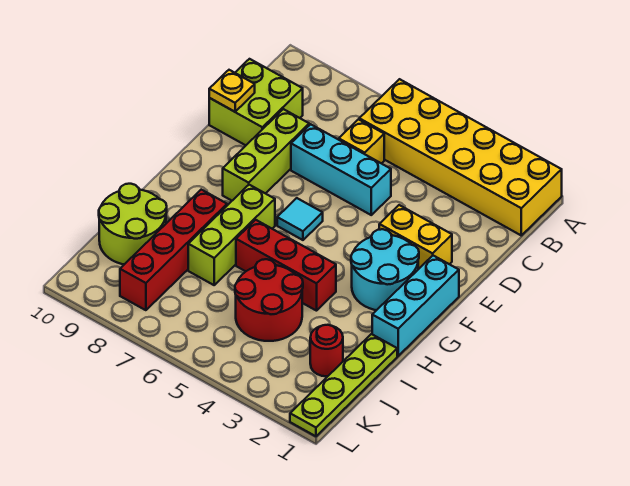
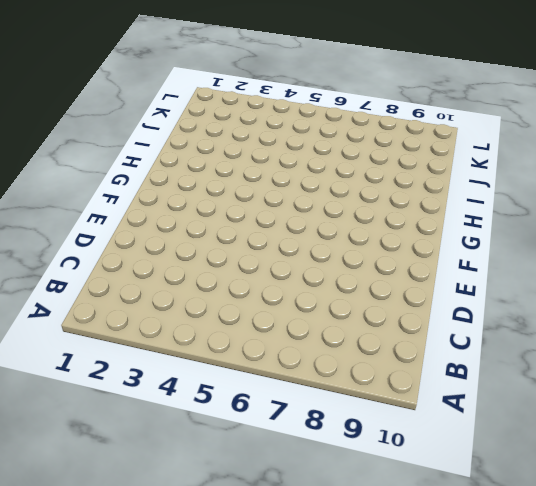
none -> yellow brick A1:B6 level 1
none -> yellow brick C6 level 1
none -> lime brick C9:D10 level 1

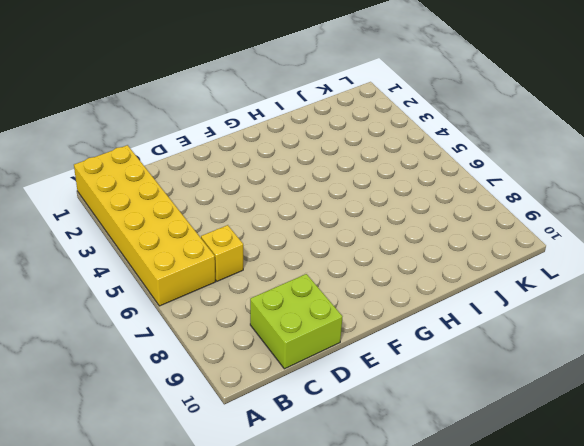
none -> cyan brick D5:D7 level 1
none -> lime brick D8:F8 level 1
none -> yellow brick E2:E3 level 1

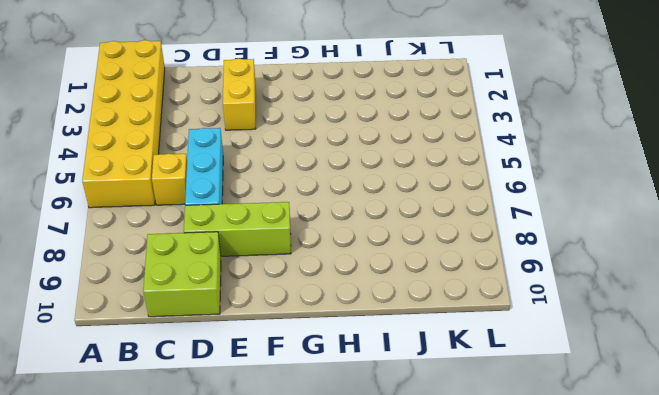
none -> cyan brick F1:H1 level 1
none -> cyan round brick F2:G3 level 1
none -> cyan tile F6 level 1

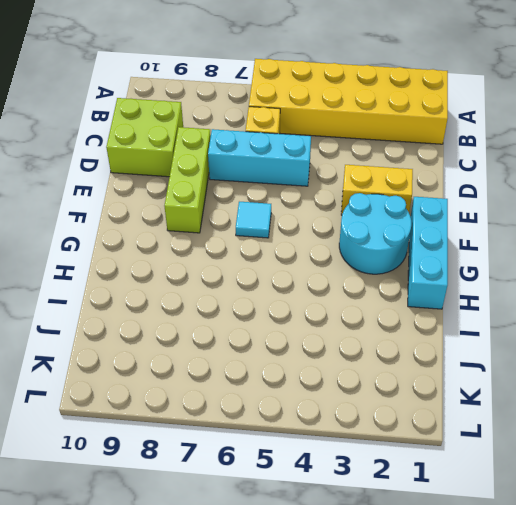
none -> lime brick G7:I7 level 1
none -> red brick H4:H6 level 1
none -> red brick H8:K8 level 1

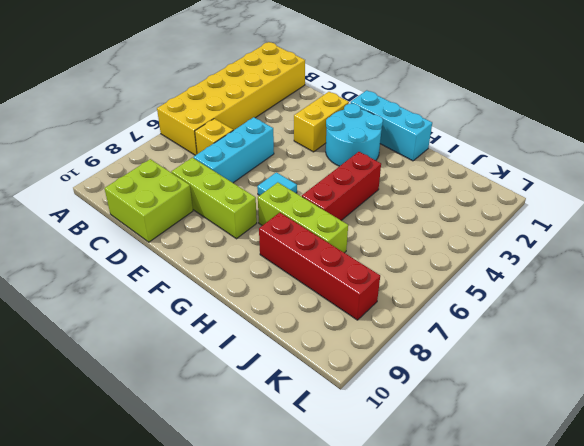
none -> lime plate I1:L1 level 1
none -> red round brick I4:J5 level 1
none -> lime round brick I9:J10 level 1

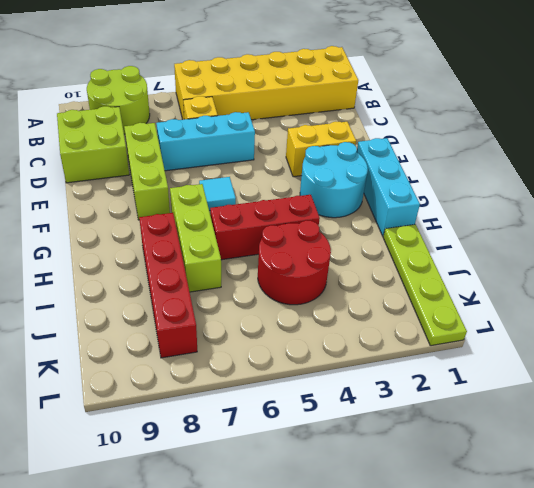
lime round brick A8:B9 level 1 -> lime round brick I9:J10 level 1
none -> red round brick J2 level 1
none -> yellow plate D10 level 2

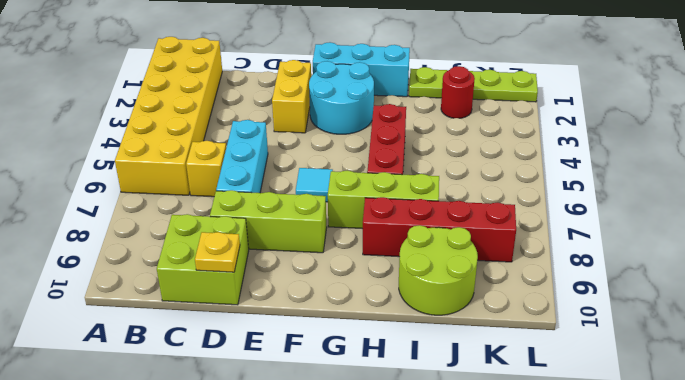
none -> red round brick I4:J5 level 1

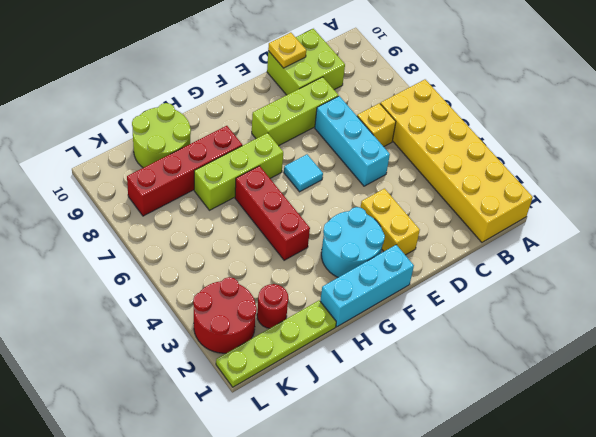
red round brick K2:L3 level 1 -> red round brick I4:J5 level 1

